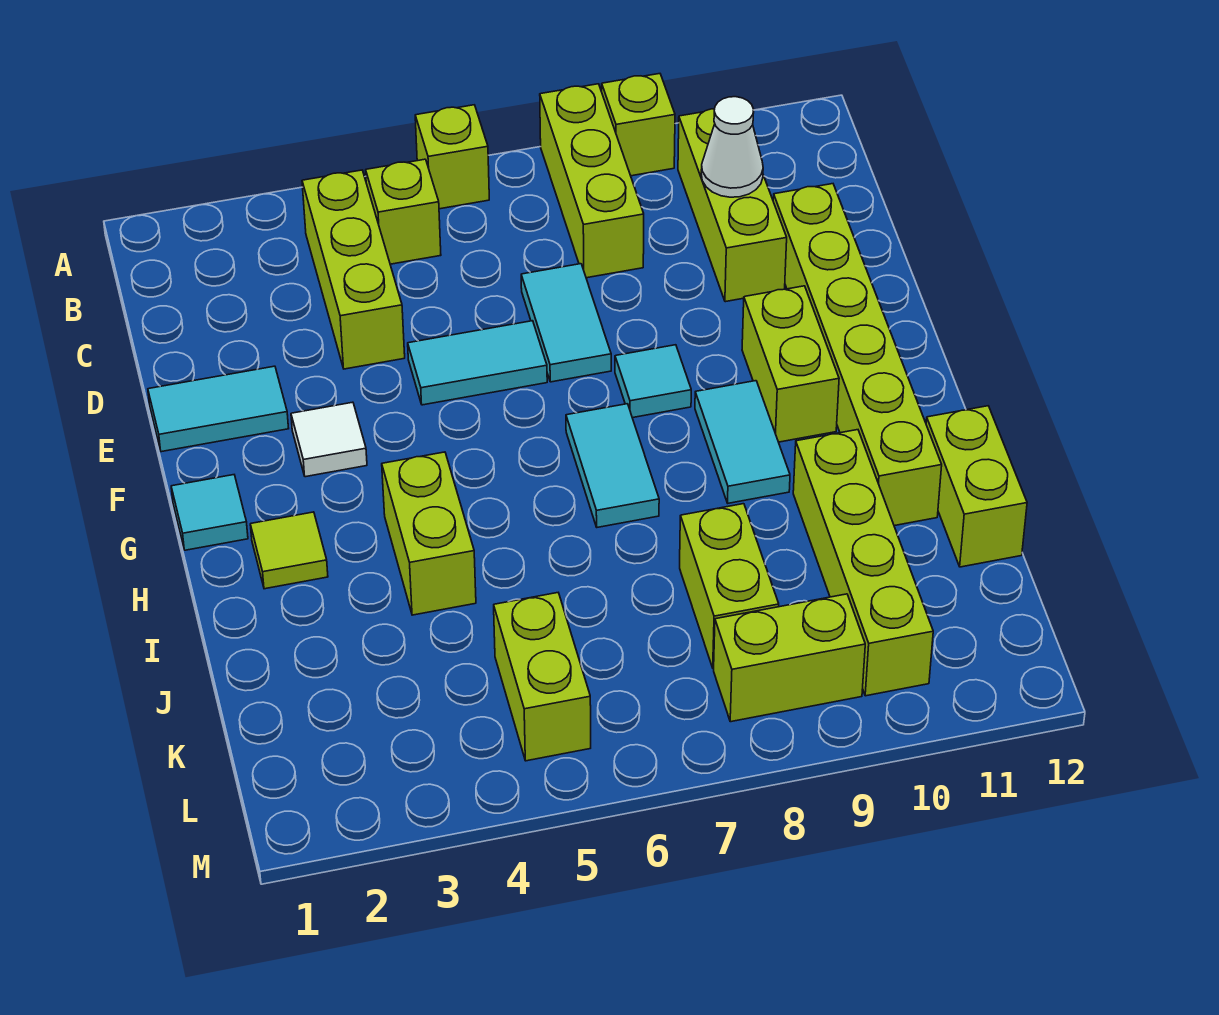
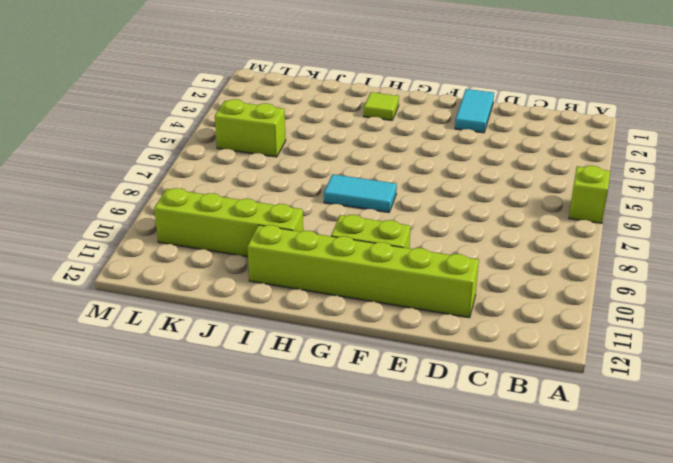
none -> lime brick A8:C8 level 1
none -> lime brick A9 level 1
none -> lime brick B4:D4 level 1

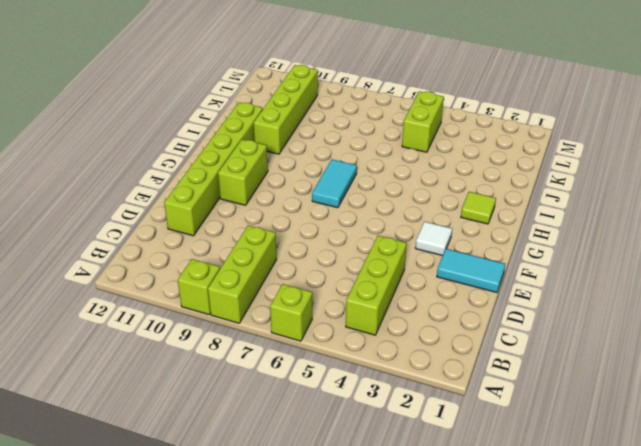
none -> lime brick B5 level 1
none -> lime brick B10:D10 level 1
none -> cyan tile D7:E7 level 1

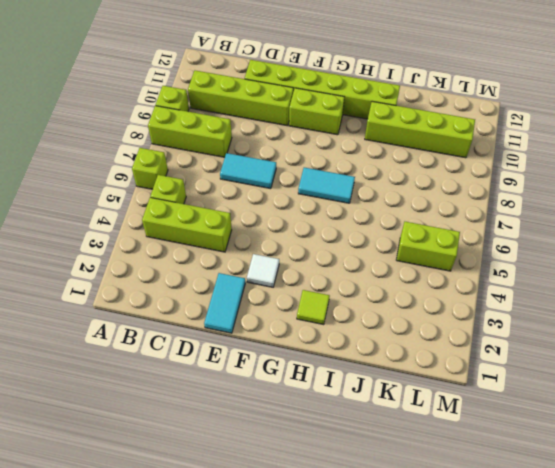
lime brick B10:E10 level 1 -> lime brick B10:D10 level 1
none -> cyan tile E5:E6 level 1
none -> cyan tile F8 level 1
none -> cyan tile G1 level 1

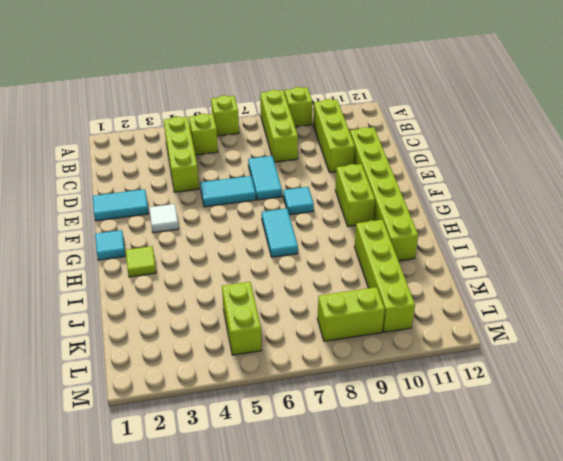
none -> cyan tile G9:H9 level 1
none -> lime brick H4:I4 level 1
none -> lime brick I12:J12 level 1

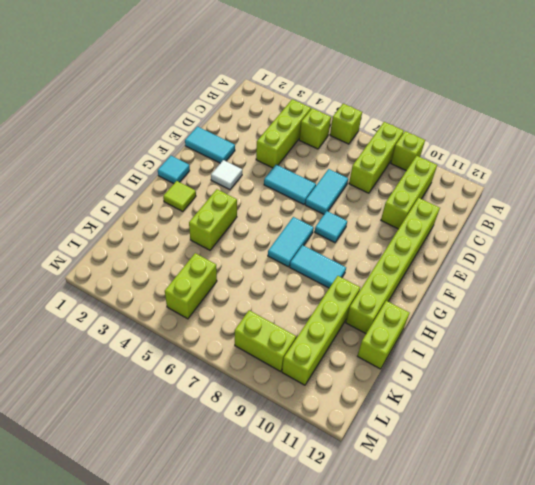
cyan tile H8:H9 level 1 -> cyan tile G9:H9 level 1
none -> lime brick F10:G10 level 1
none -> lime brick J8:K8 level 1
none -> white cone C10 level 2

